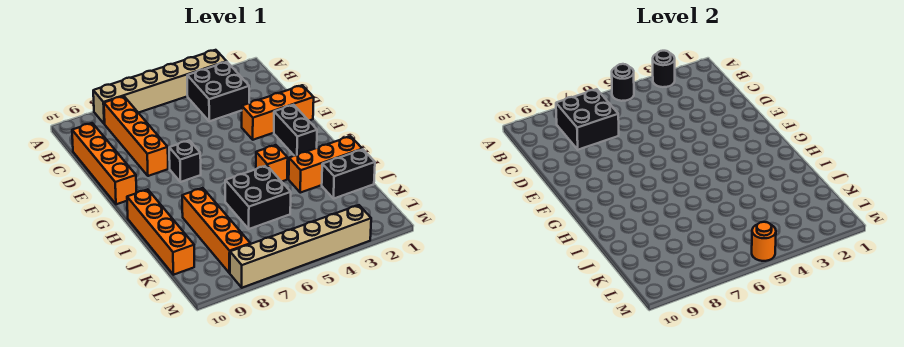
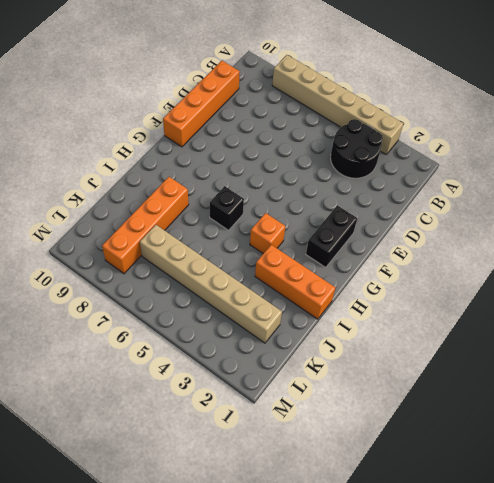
black round brick B3:C4 level 1 -> black brick B3:C4 level 1
black brick H6 level 1 -> black brick F7 level 1
tan brick K2:K7 level 1 -> tan brick M3:M8 level 1
none -> orange brick B8:E8 level 1
none -> orange brick E1:E3 level 1
none -> orange brick H10:K10 level 1

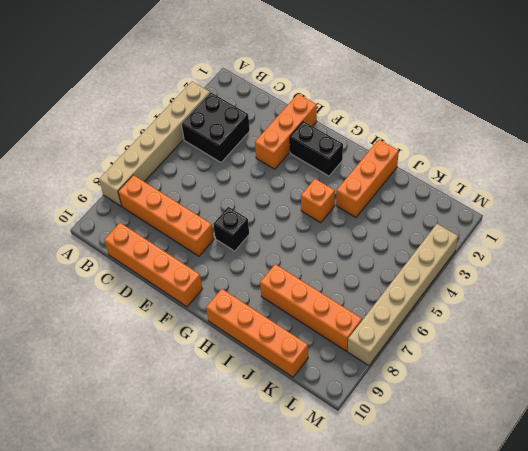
none -> black brick I5:J6 level 1
none -> black brick J1:J2 level 1
none -> black round brick A3 level 2

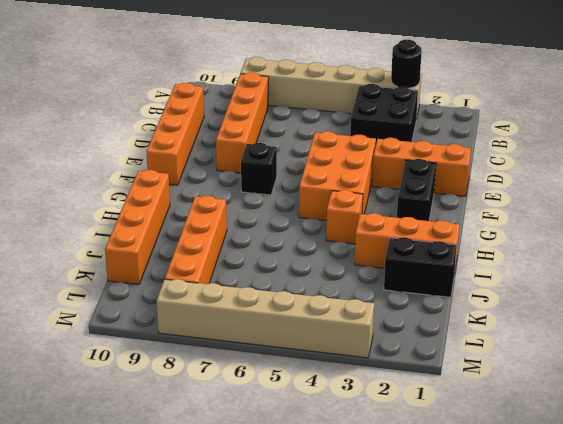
orange brick E4:G5 level 1 -> none
none -> black brick I5:J6 level 1
none -> black round brick A5 level 2
none -> black brick B7:C8 level 2

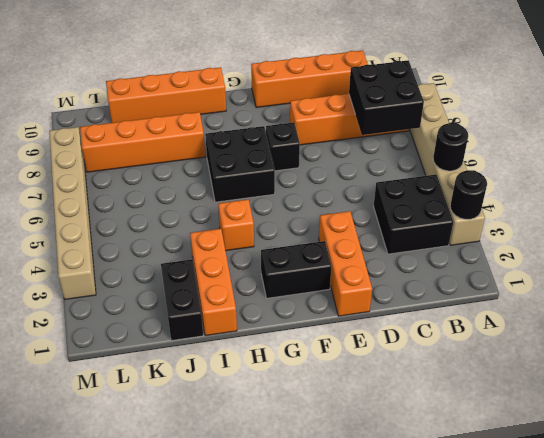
black brick G6:H7 level 1 -> black brick I5:J6 level 1
none -> orange round brick M5 level 2

